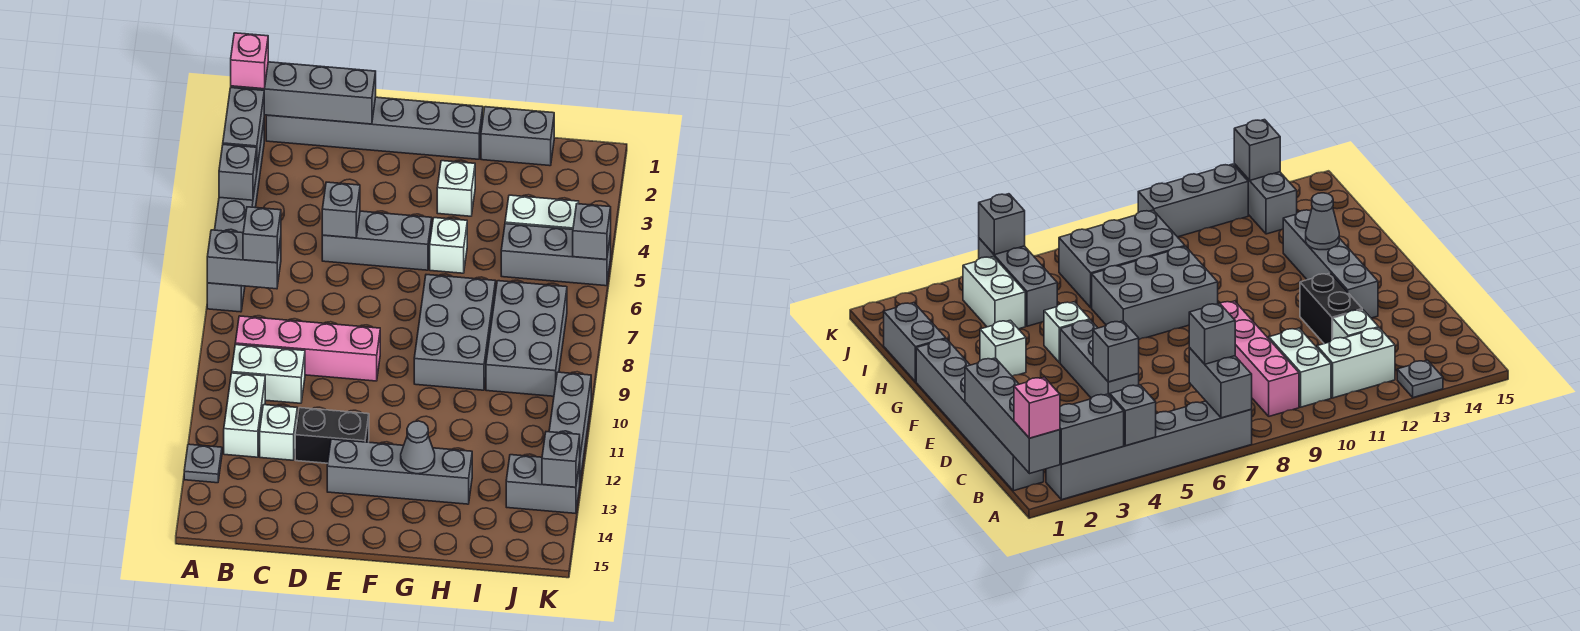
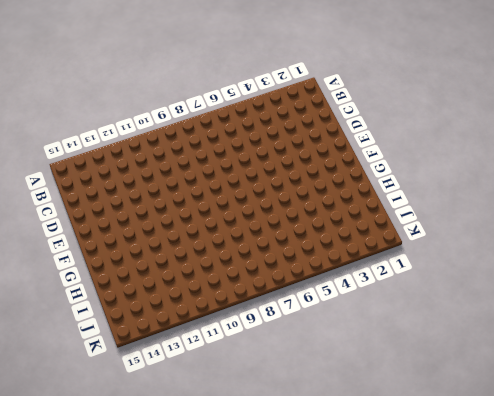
none -> grey brick A2:A7 level 1
none -> grey plate A13 level 1
none -> grey brick B1:G1 level 1

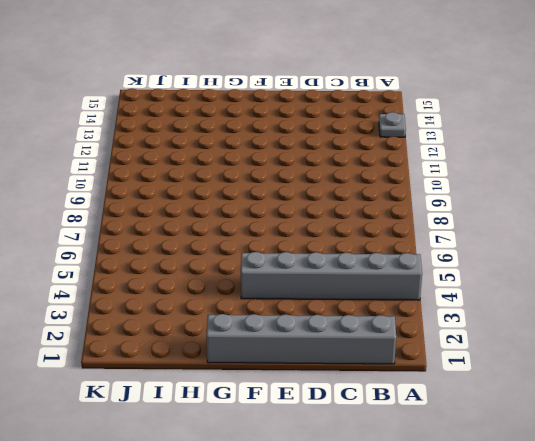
grey brick A4:F4 level 1 -> grey brick A2:A7 level 1
none -> pink brick B9:E9 level 1
none -> white brick B10:C10 level 1
none -> white brick B11:B12 level 1

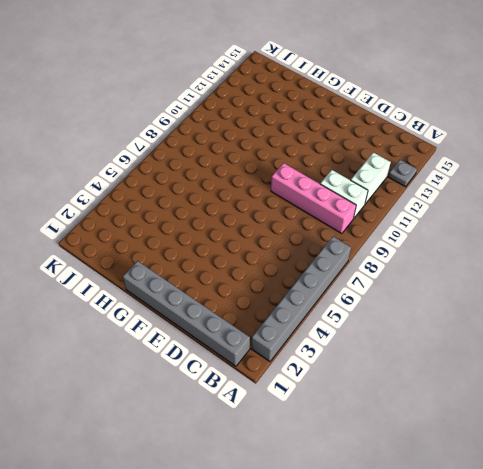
none -> white brick C12 level 1
none -> grey brick D5:F5 level 1
none -> black brick D12:E12 level 1

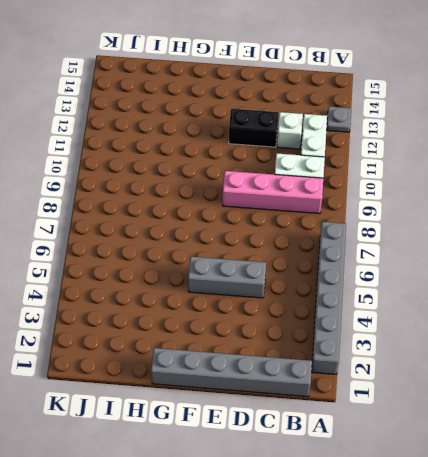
none -> grey brick E13:H13 level 1
none -> white brick G3 level 1
none -> white brick G5 level 1

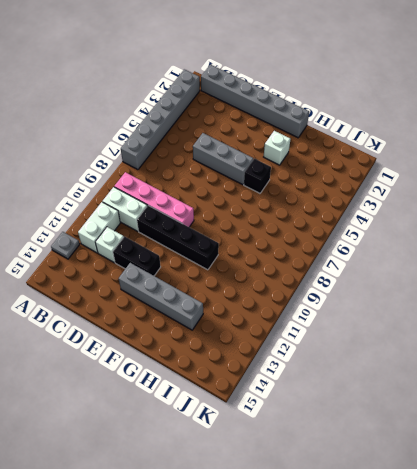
black brick D10:G10 level 1 -> none
black brick G5 level 1 -> white brick G5 level 1
none -> grey brick G7:H9 level 1
none -> grey brick H1:I1 level 1
none -> white brick I4:J4 level 1

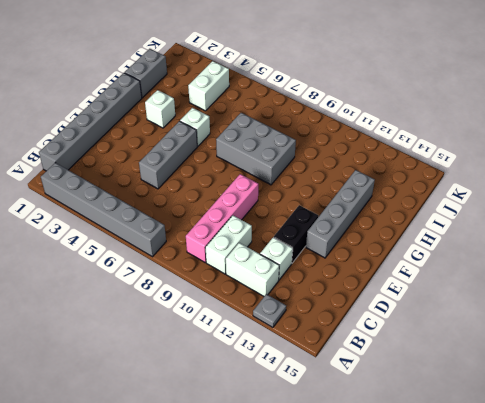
none -> grey brick I5:K5 level 1
none -> grey brick I7:J9 level 1
none -> grey brick J13:K13 level 1

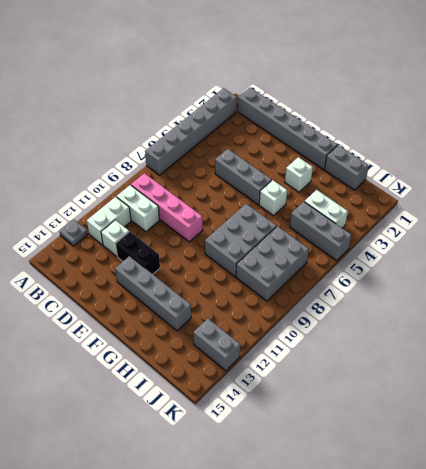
none -> grey brick K10:K12 level 1
none -> grey brick A1:D1 level 2
none -> grey brick A2:A3 level 2

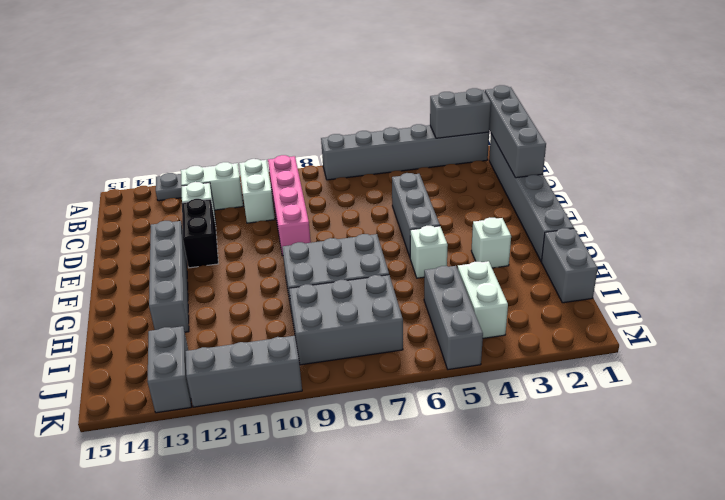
none -> grey brick A4 level 2
none -> grey brick A7:B7 level 2
none -> grey brick D5 level 2

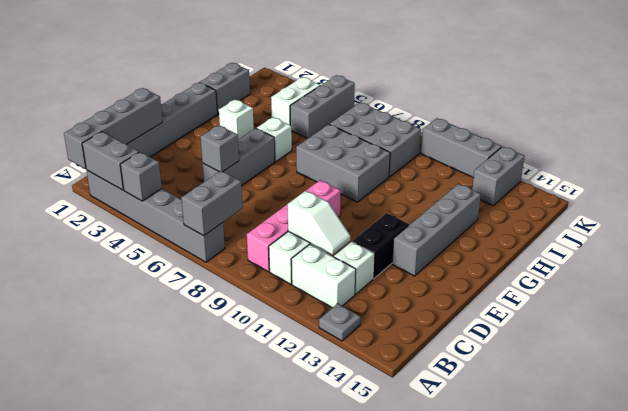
white slope C10:C11 level 2 top 10 -> none
none -> grey cone G13 level 2
none -> grey brick K5 level 2
none -> grey brick K13 level 2

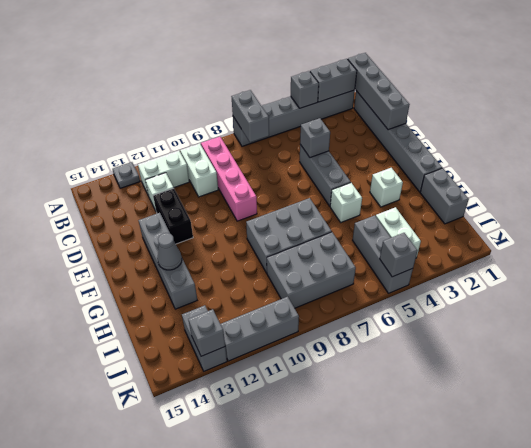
none -> pink brick A1 level 3
none -> grey brick B7 level 3

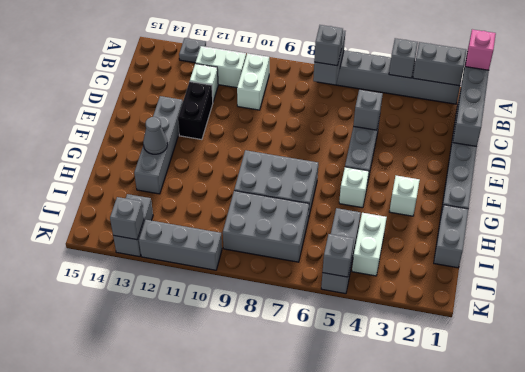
none -> pink brick B9:E9 level 1

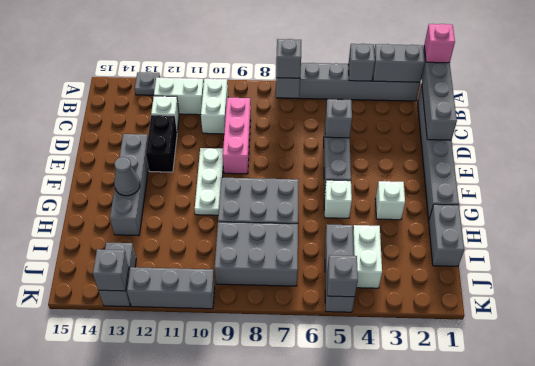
pink brick C9:E9 level 1 -> pink brick B9:E9 level 1
white plate E10:G10 level 1 -> none

